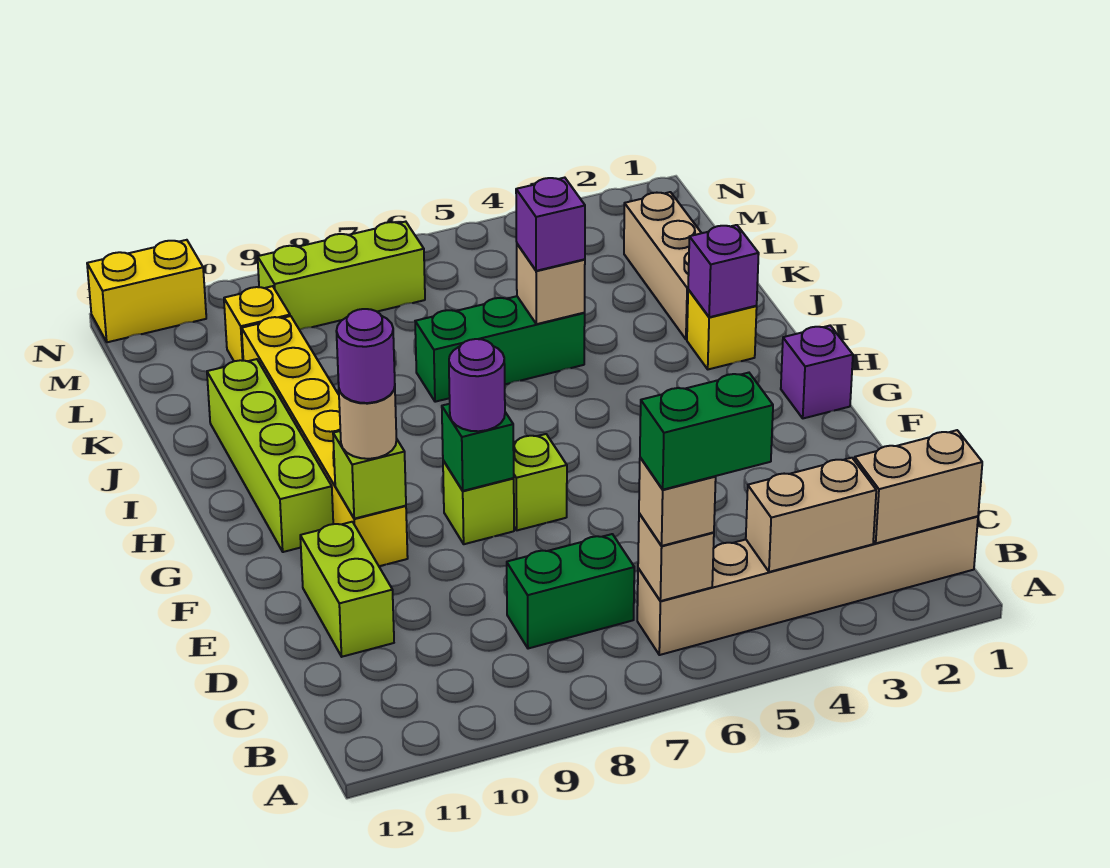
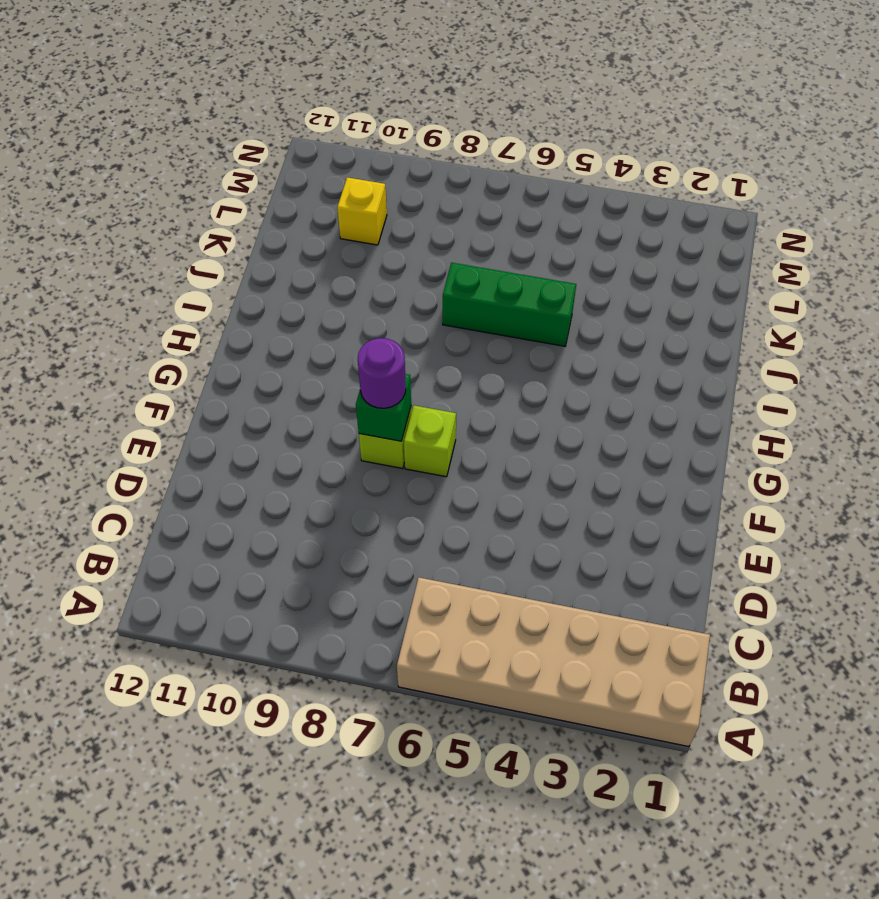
tan brick A1:B6 level 1 -> tan brick B1:B6 level 1
none -> green brick C7:C8 level 1
none -> lime brick D11:E11 level 1
none -> yellow brick F10:K10 level 1

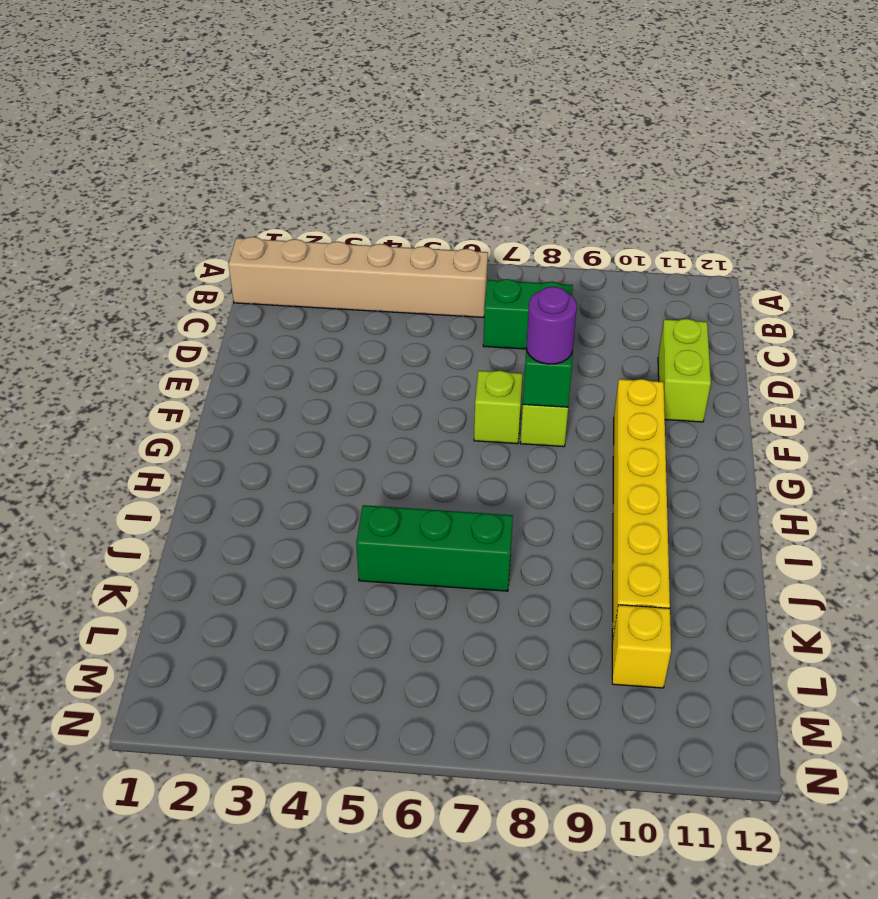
none -> purple brick G1 level 1
none -> lime brick G11:J11 level 1
none -> yellow brick I2 level 1

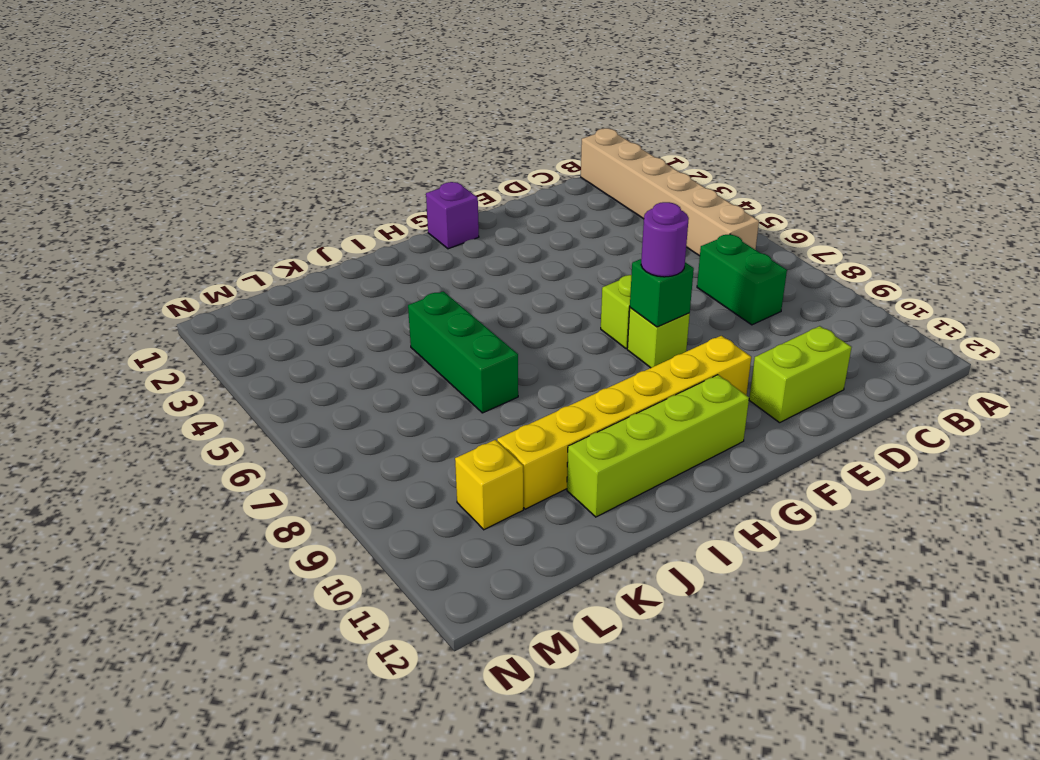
none -> yellow brick I2 level 1
none -> tan brick J2:L2 level 1
none -> lime brick M7:M9 level 1

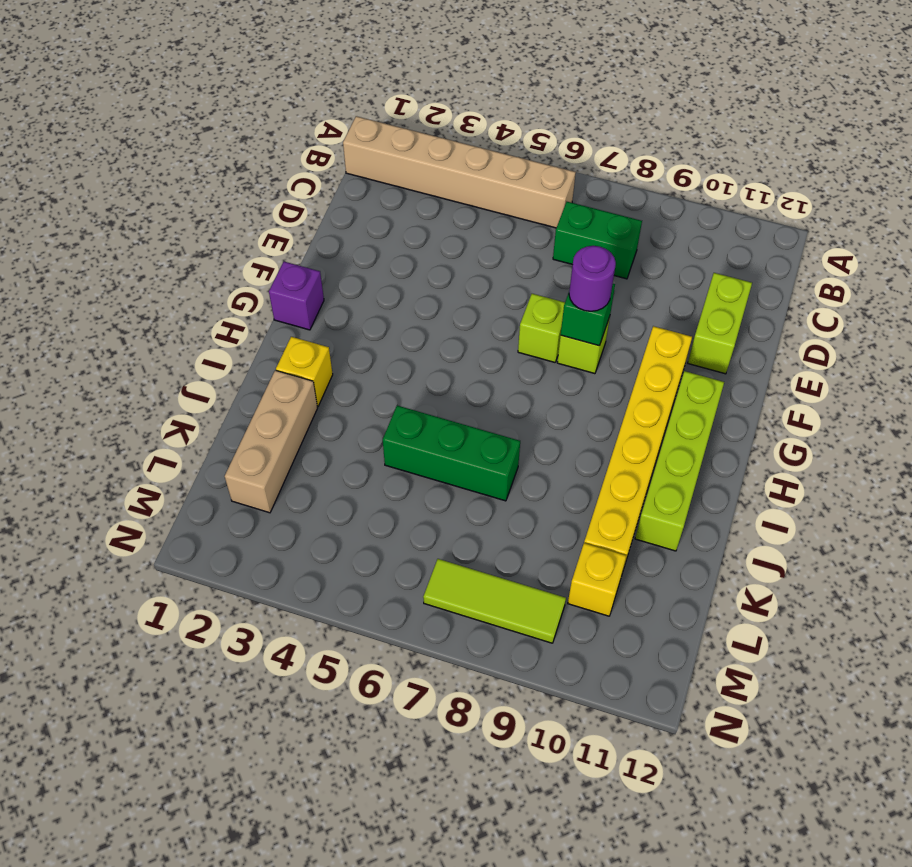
lime tile M7:M9 level 1 -> lime brick M7:M9 level 1
none -> yellow brick N11:N12 level 1
none -> tan brick B1:B2 level 2
none -> tan brick B3:B4 level 2

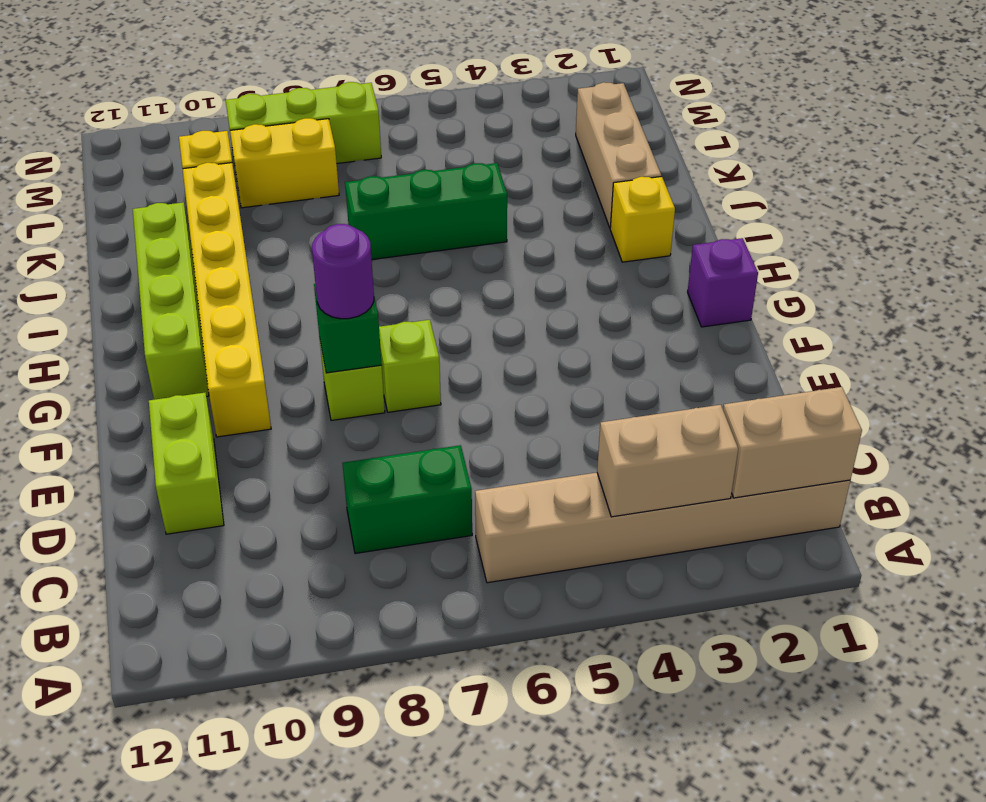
yellow brick L8:L9 level 1 -> yellow brick N11:N12 level 1
none -> tan brick B6 level 2
none -> lime brick F10 level 2
none -> purple brick I2 level 2

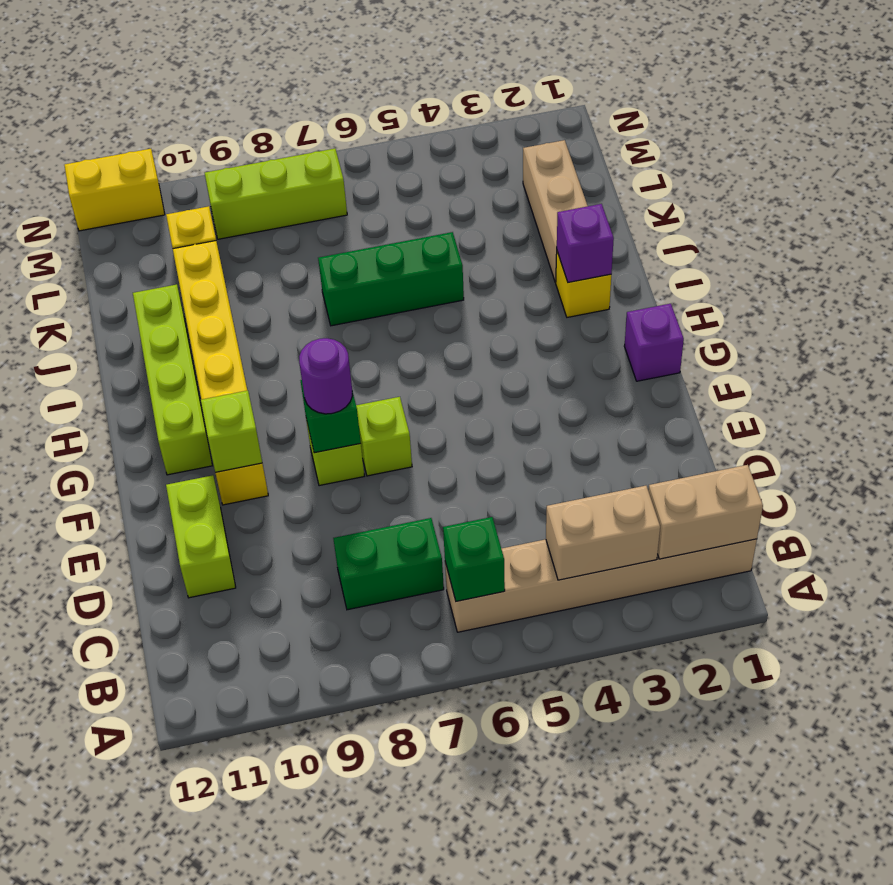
green brick B6 level 2 -> tan brick B6 level 2
none -> tan brick J5 level 2
none -> tan brick B6 level 3
none -> tan round brick F10 level 3

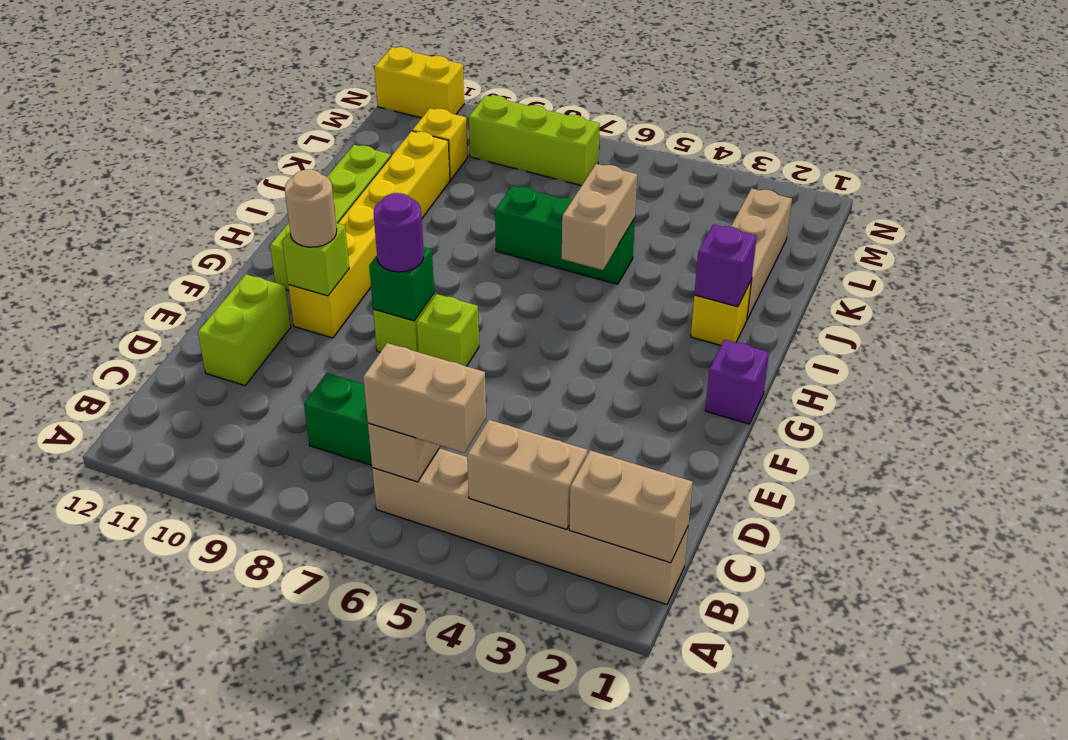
tan brick B5:B6 level 3 -> tan brick B6 level 3
tan brick I5:J5 level 2 -> tan brick J5 level 2
none -> purple brick J5 level 3
none -> green brick B5:B6 level 4
none -> purple round brick F10 level 4

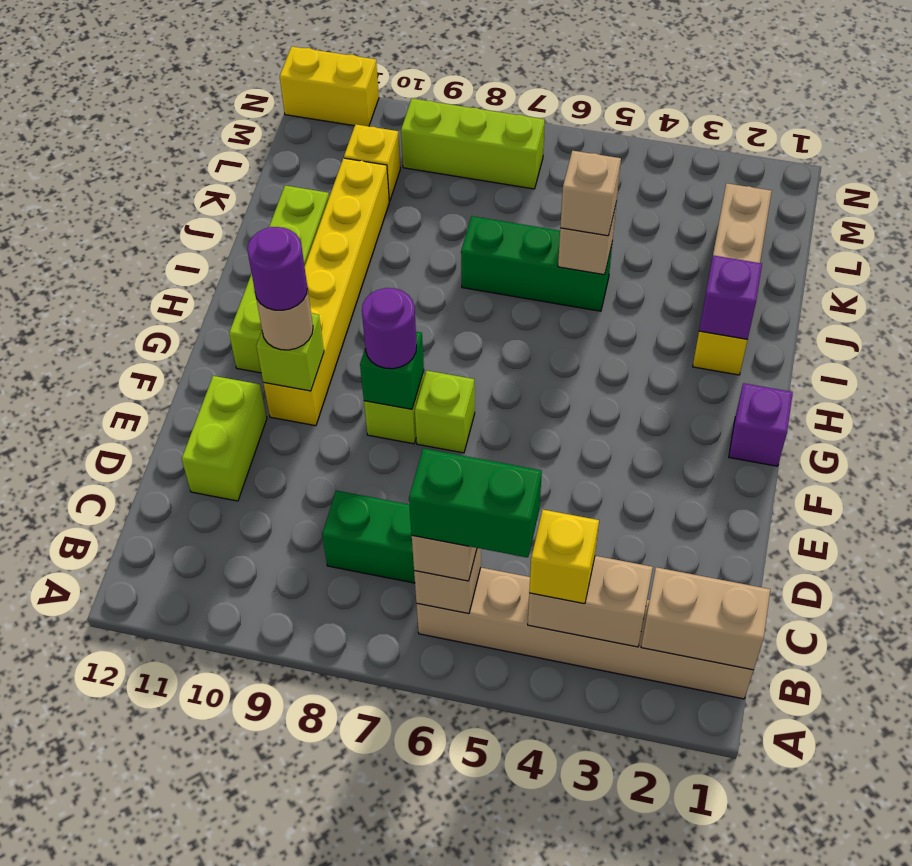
yellow brick B4 level 3 -> none
tan brick J5 level 3 -> purple brick J5 level 3

